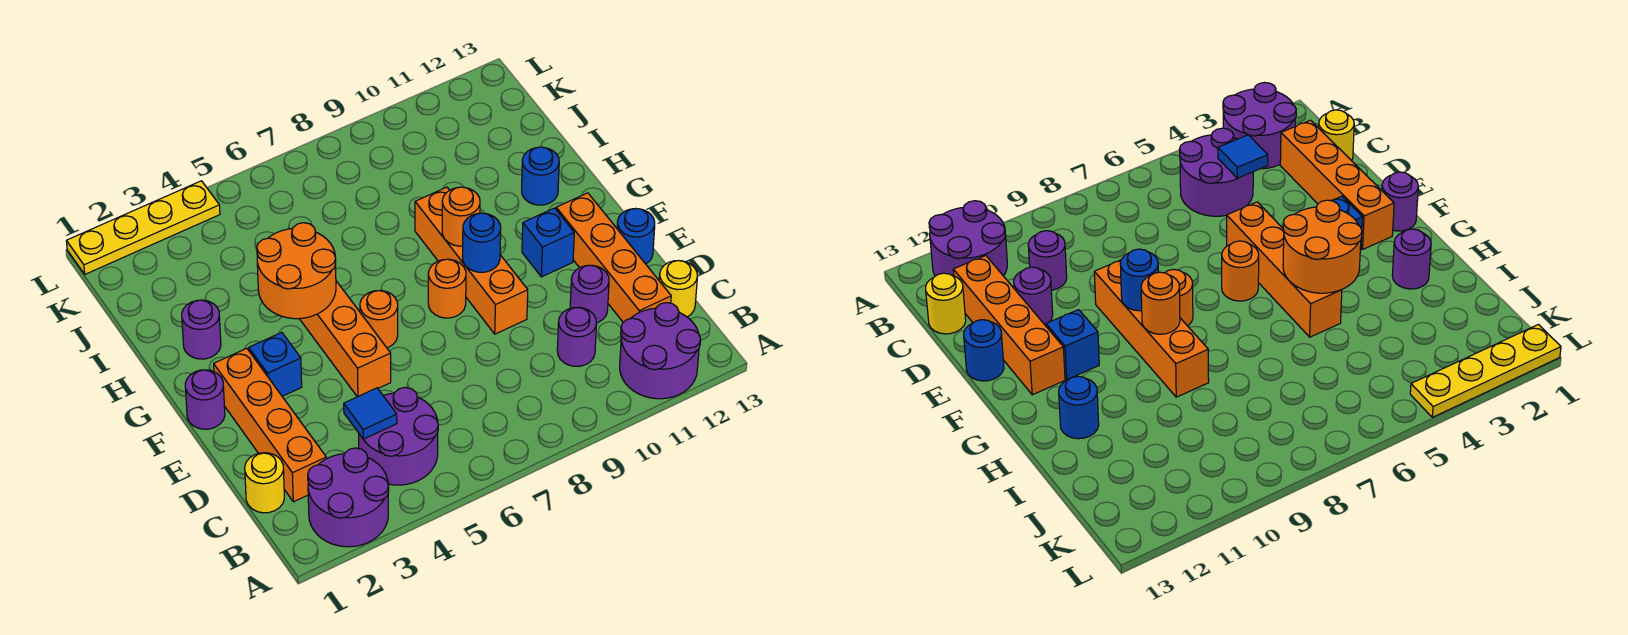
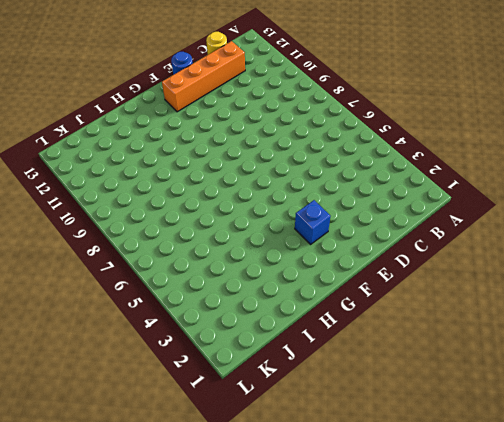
none -> purple round brick A2:B3 level 1
none -> purple round brick A11:B12 level 1
none -> purple round brick B4:C5 level 1

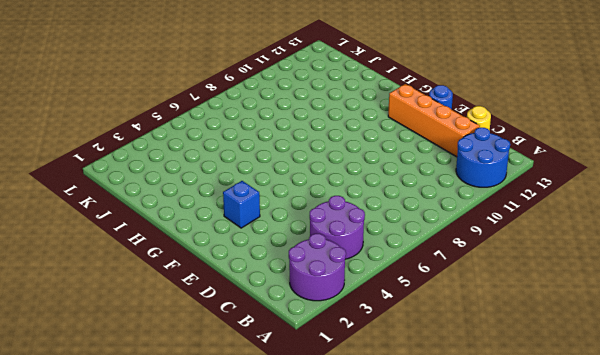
blue round brick A11:B12 level 1 -> purple round brick A11:B12 level 1
none -> yellow round brick C1 level 1
none -> orange brick C2:F2 level 1
none -> purple round brick C10 level 1

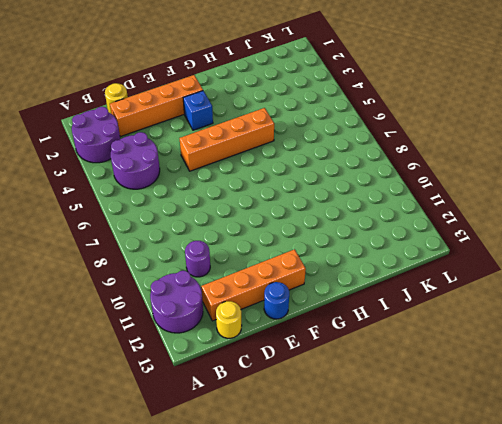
none -> purple round brick D11 level 1
none -> orange brick E9:H9 level 1
none -> purple round brick F1 level 1

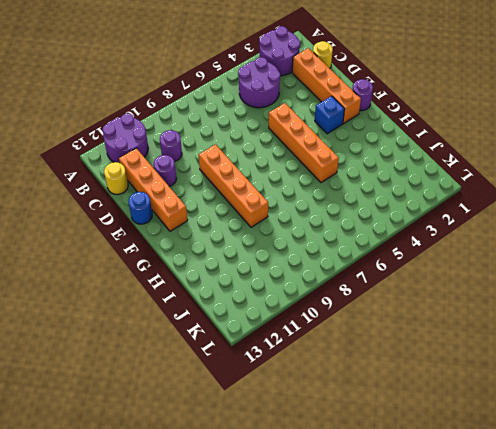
none -> orange round brick F6 level 1
none -> orange round brick F8 level 1
none -> blue brick F11 level 1

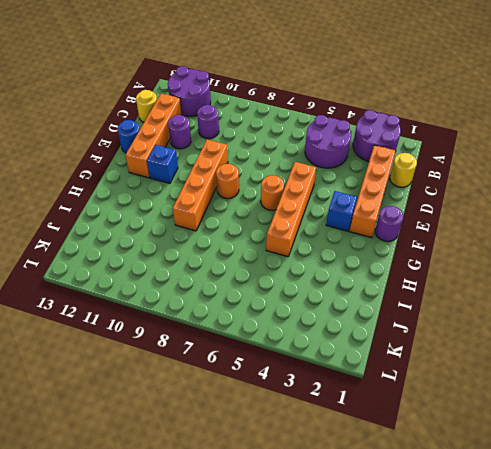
none -> purple round brick H2 level 1
none -> blue round brick H12 level 1
none -> yellow plate L1:L4 level 1

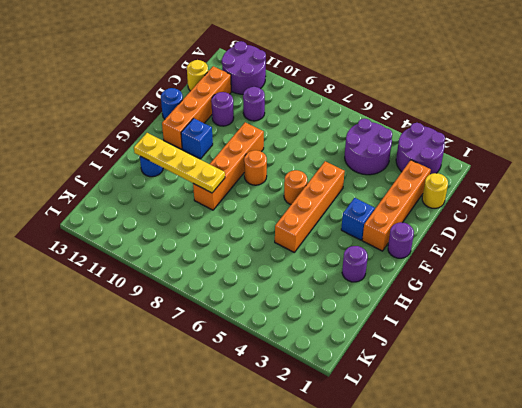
yellow plate H9:H12 level 2 -> yellow plate L1:L4 level 1
none -> blue tile C4 level 2
none -> blue round brick F9 level 2
none -> orange round brick G4:H5 level 2

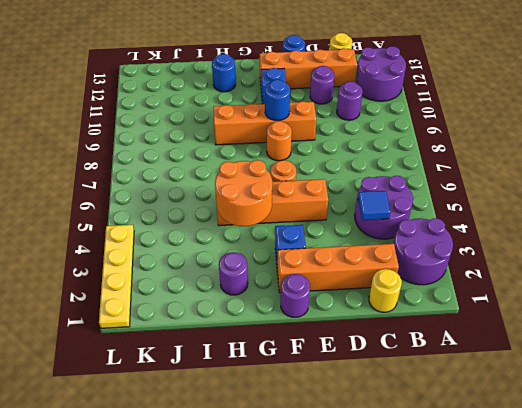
none -> orange round brick G9 level 2

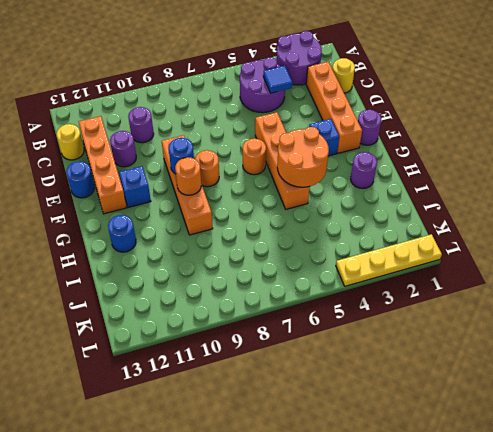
none -> purple round brick A11:B12 level 1

